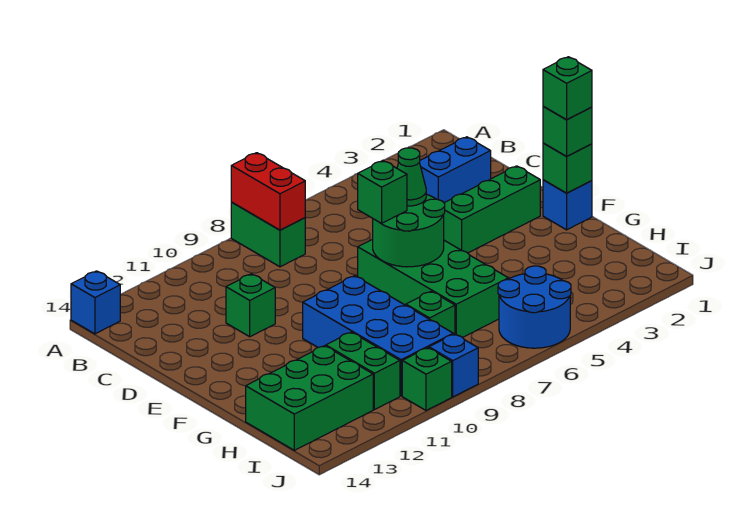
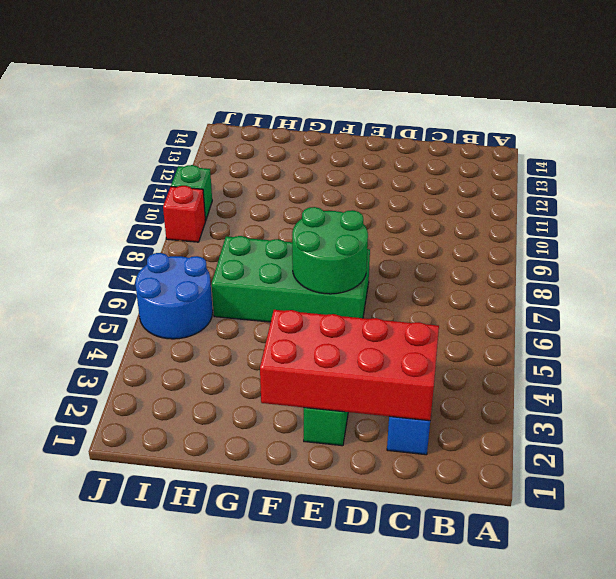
red brick C2:F3 level 2 -> none
red brick J9 level 1 -> blue brick J9 level 1
none -> green brick A8:B8 level 1
none -> blue brick A14 level 1
none -> green brick D11 level 1

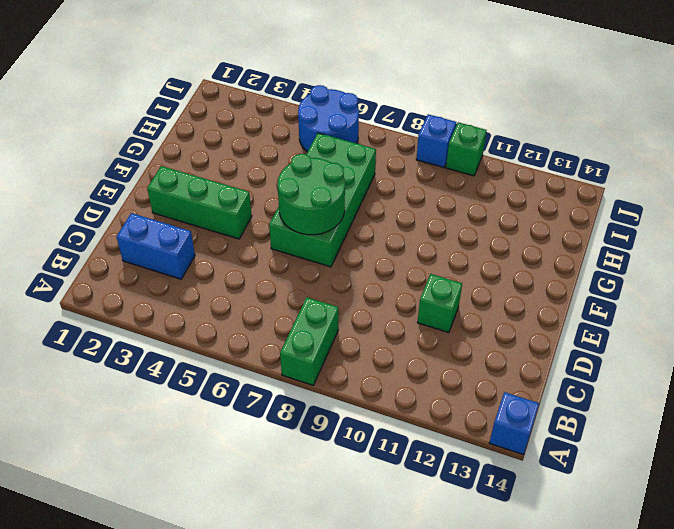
none -> blue brick F1 level 1
none -> blue brick F9:I10 level 1
none -> green brick H8 level 1

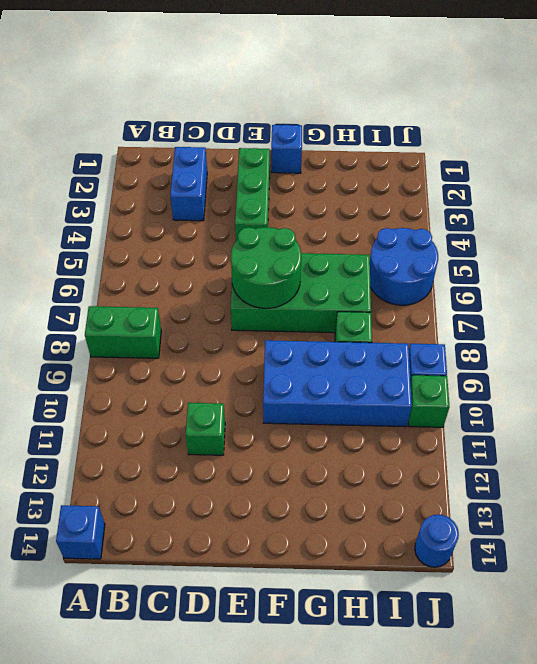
blue round brick J14 level 1 -> none
none -> green brick H11:I11 level 1
none -> green brick H12:I14 level 1
none -> red brick A8:B8 level 2

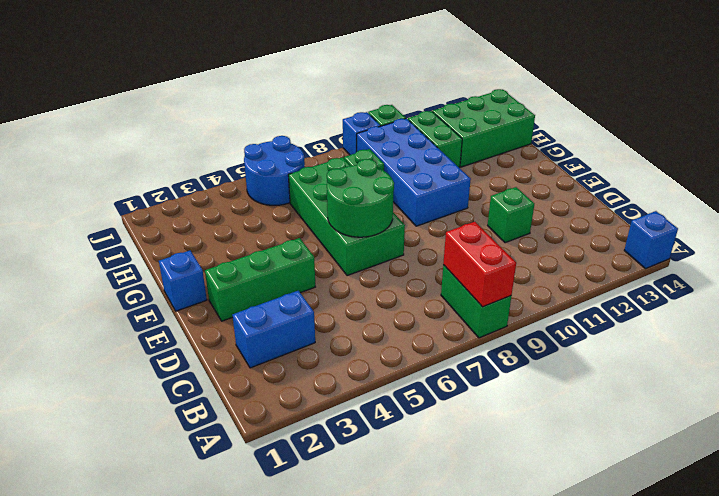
none -> green brick F1 level 2
none -> green cone E6 level 3
none -> green brick E7 level 3

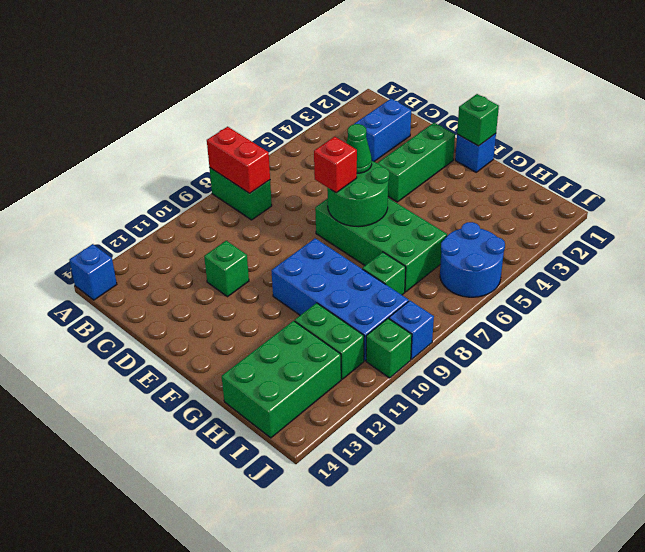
red brick E7 level 3 -> green brick E7 level 3
none -> green brick F1 level 3
none -> green brick F1 level 4

